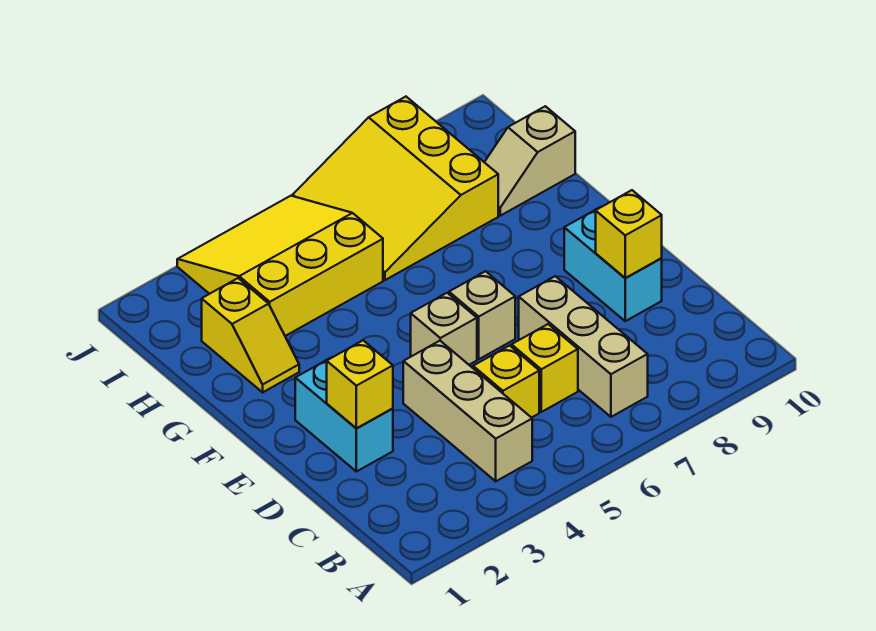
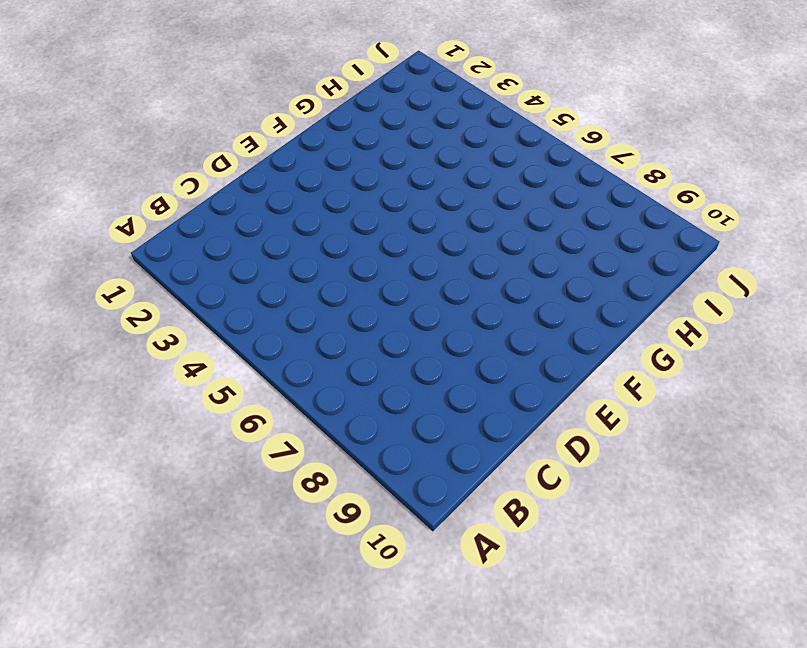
none -> tan brick B4:D4 level 1
none -> tan brick B7:D7 level 1
none -> yellow brick C5 level 1

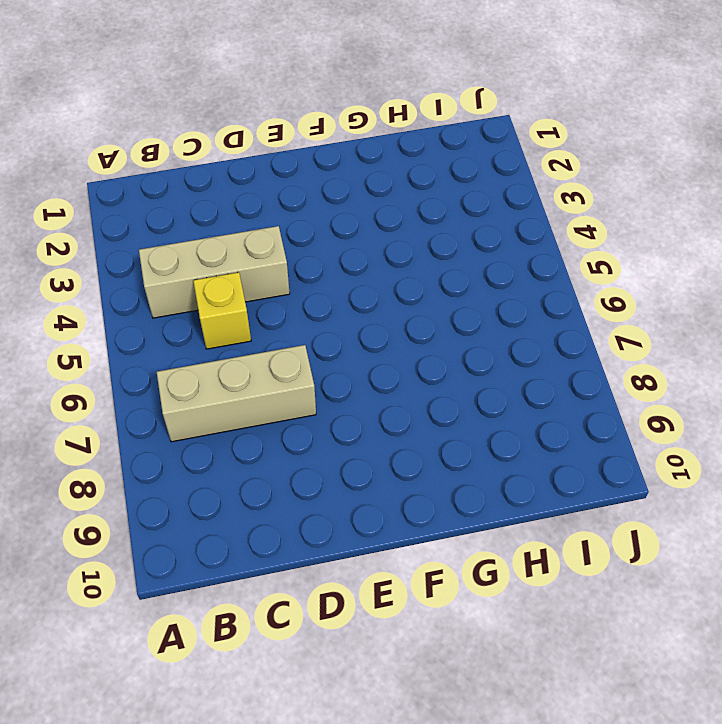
none -> yellow brick C6 level 1
none -> cyan brick D2:E2 level 1
none -> cyan brick D9:E9 level 1

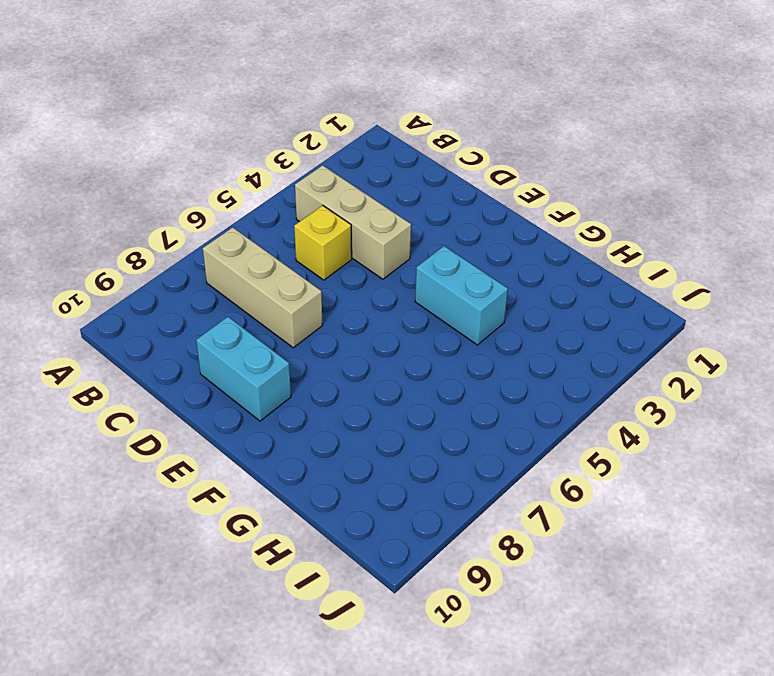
cyan brick F4:G4 level 1 -> cyan brick D2:E2 level 1
none -> yellow brick C6 level 1
none -> tan brick E5 level 1
none -> tan brick E6 level 1

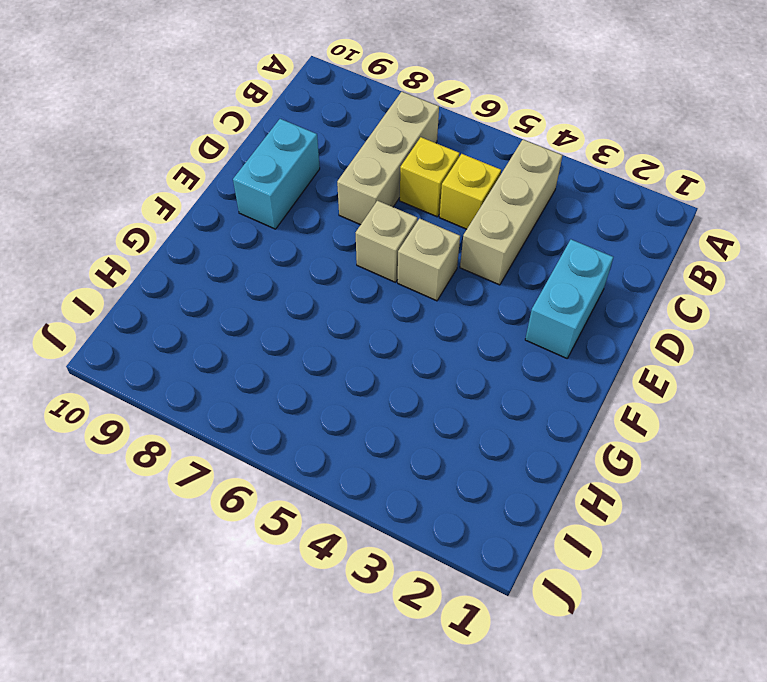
none -> yellow slope G2:H2 level 1 top H
none -> yellow slope H3:J5 level 1 top H
none -> yellow slope H6:J8 level 1 top 8

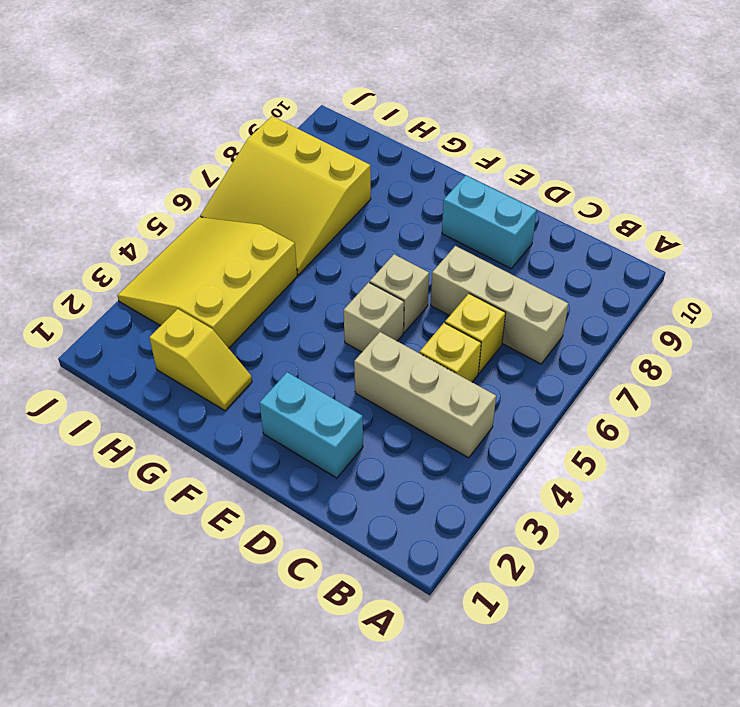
none -> tan slope H9:H10 level 1 top 10
none -> yellow brick D2 level 2
none -> yellow brick D9 level 2

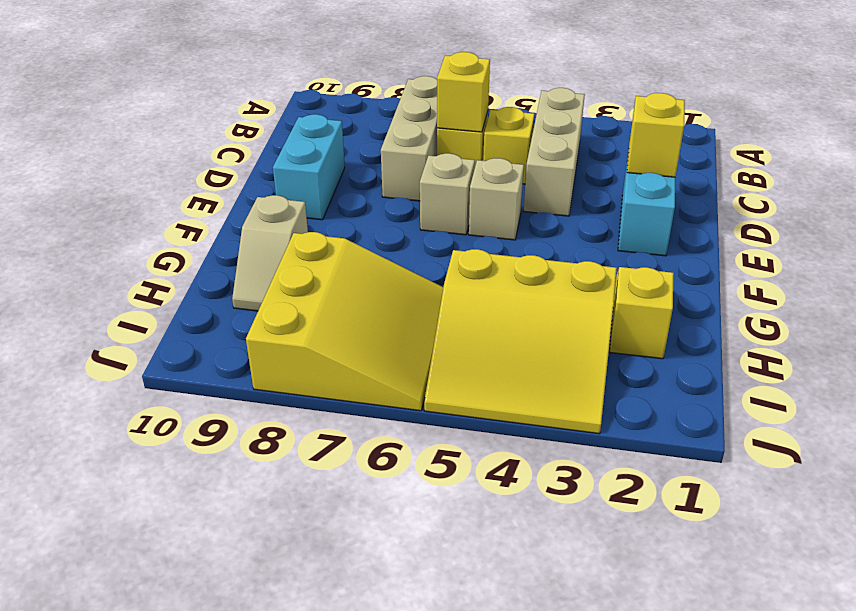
yellow brick C6 level 2 -> yellow brick D9 level 2
tan slope G9:H9 level 1 top G -> tan slope H9:H10 level 1 top 10

